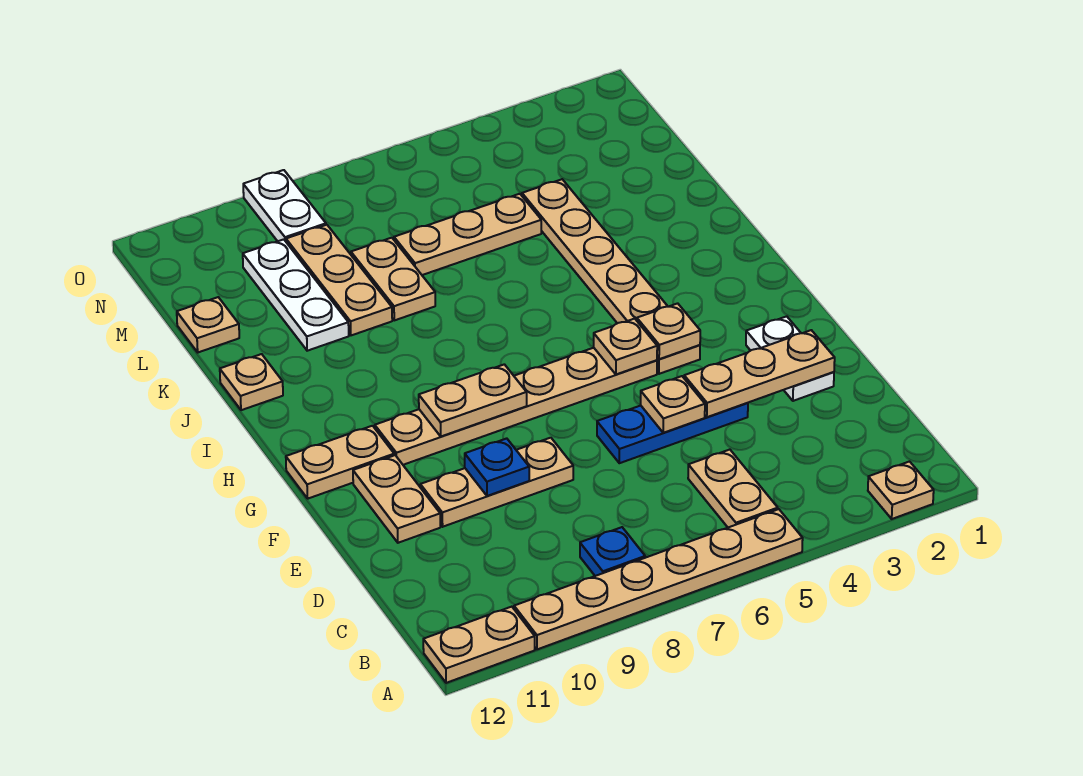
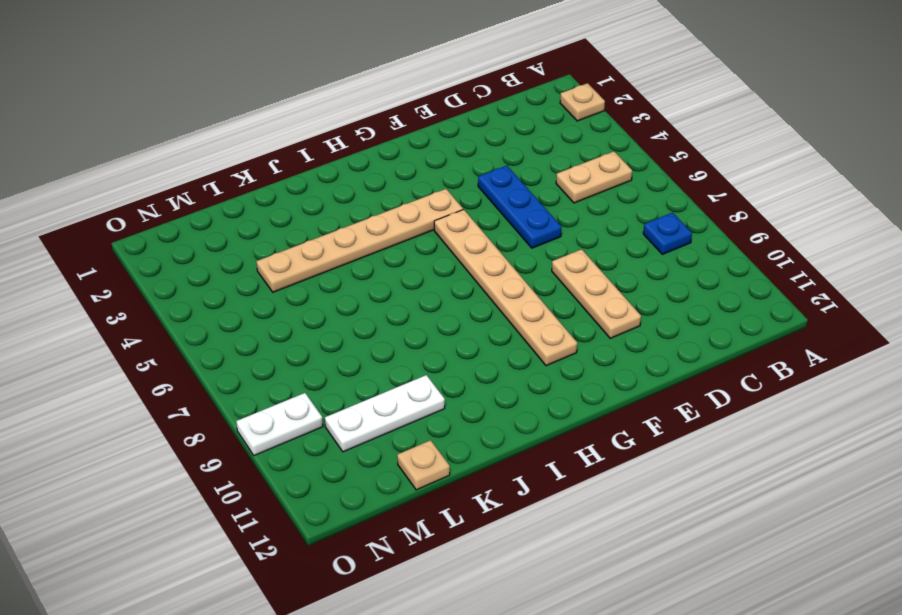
none -> tan plate A5:A10 level 1
none -> tan plate A11:A12 level 1
none -> white plate E2:F2 level 1

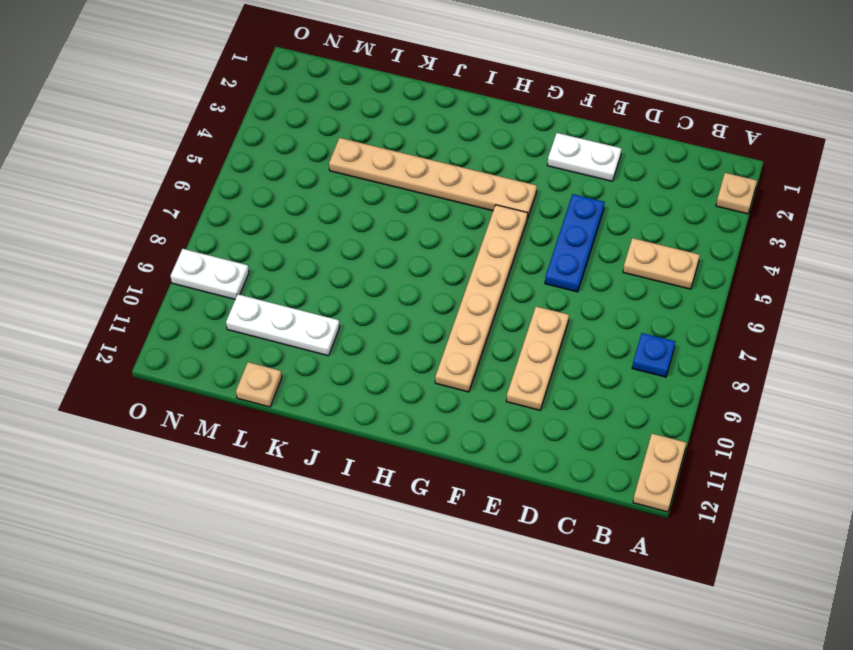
none -> tan plate A5:A10 level 1
none -> tan plate E11:F11 level 1
none -> tan plate G11:G12 level 1

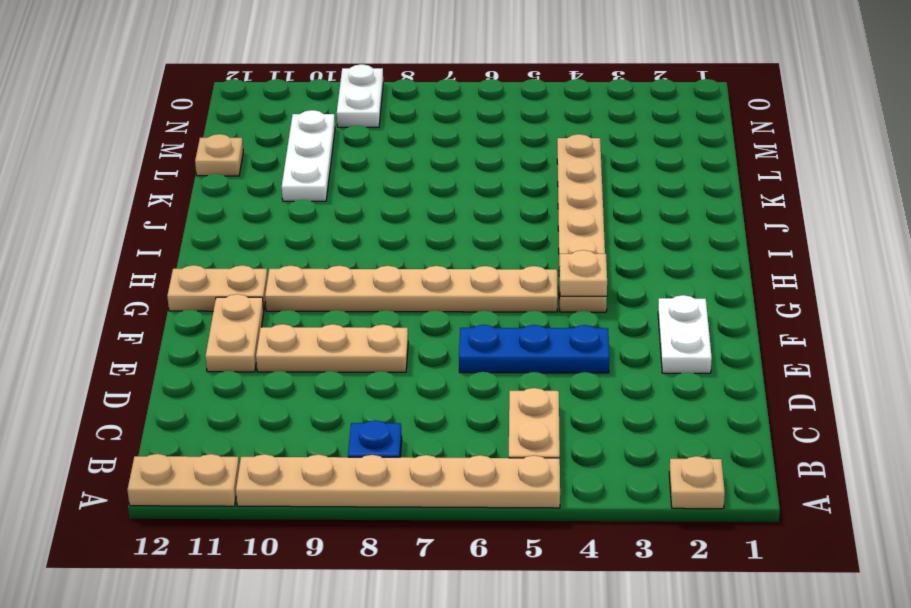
none -> tan plate J12 level 1
none -> tan plate K8:L8 level 1
none -> tan plate K9:M9 level 1

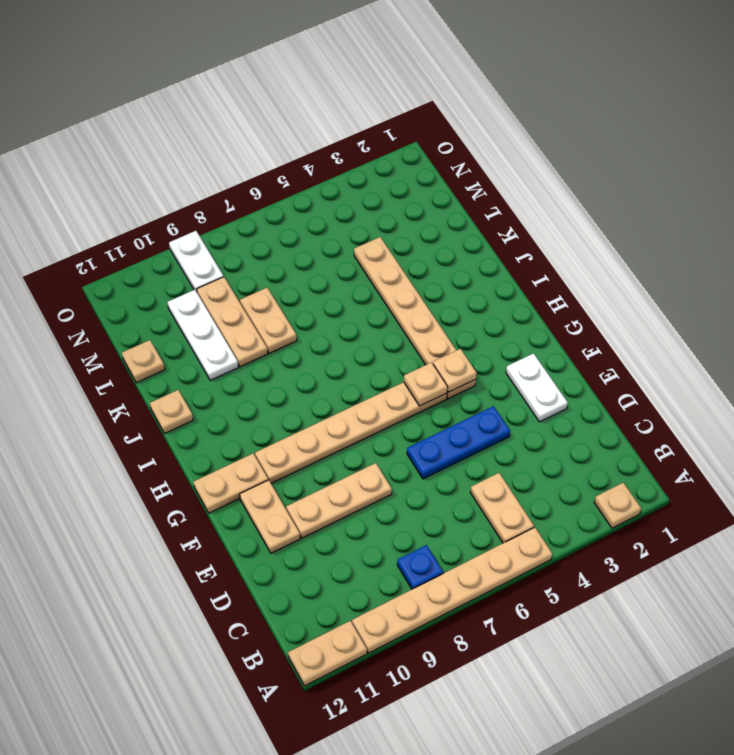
none -> tan plate L5:L7 level 1
none -> tan plate E2:E4 level 2
none -> tan plate E5 level 2

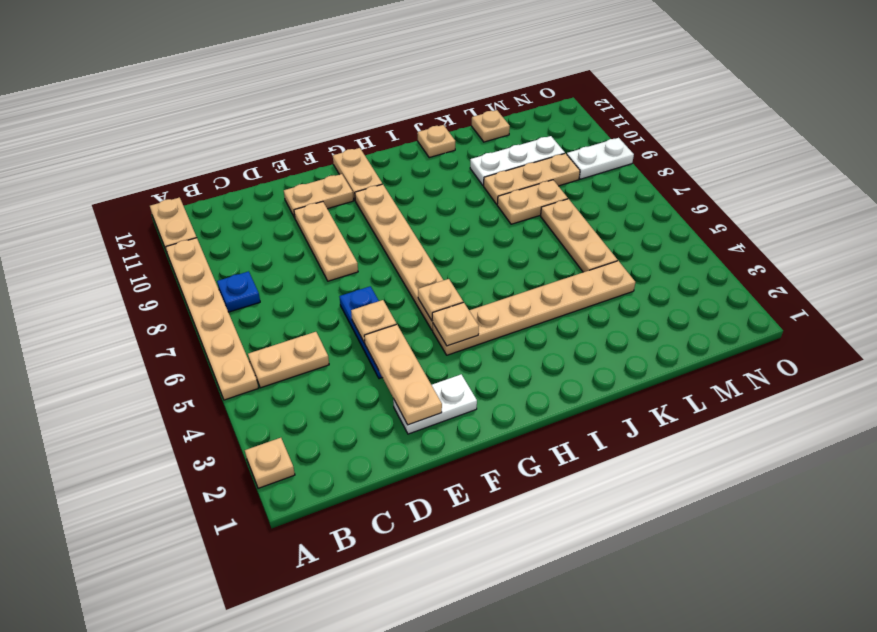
none -> blue plate E9 level 2
none -> tan plate G8:G9 level 2

